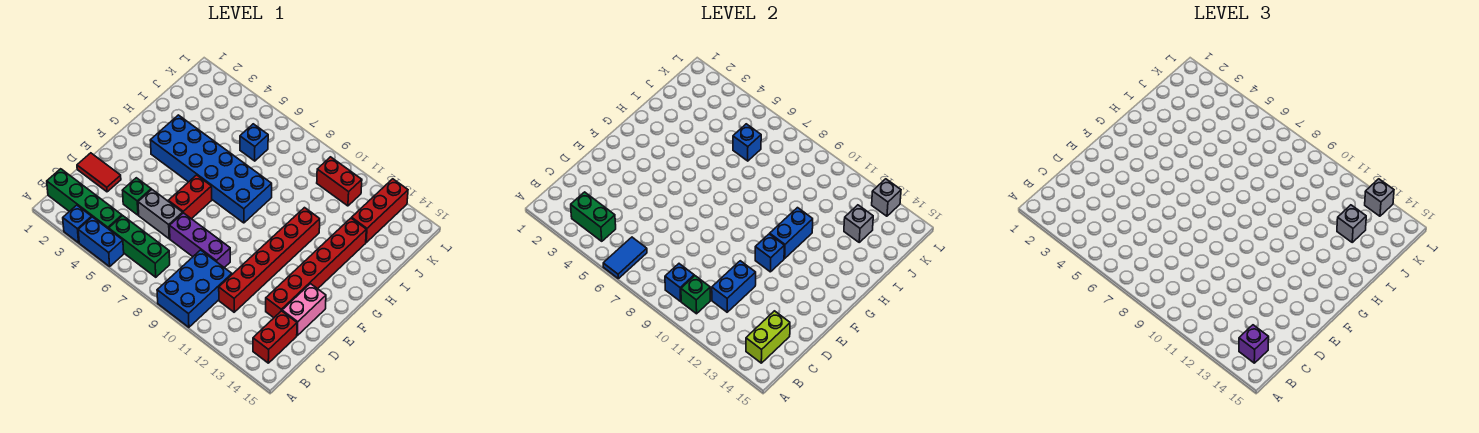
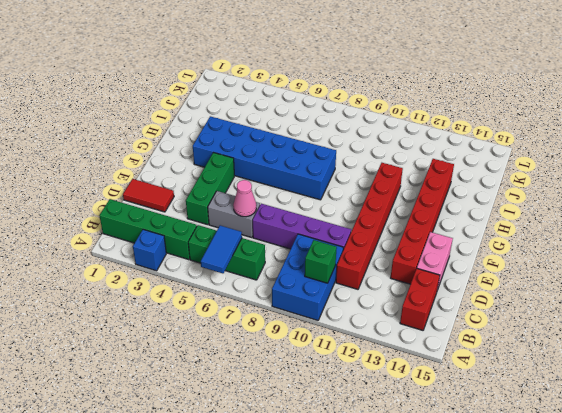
green brick D4:F4 level 1 -> green brick D4 level 1
pink cone D6 level 2 -> none
purple brick D7:D10 level 1 -> purple brick D7:D9 level 1
none -> blue brick A4:A5 level 1
none -> red brick E6:F6 level 1
none -> blue brick J6 level 1
none -> red brick J13:L13 level 1

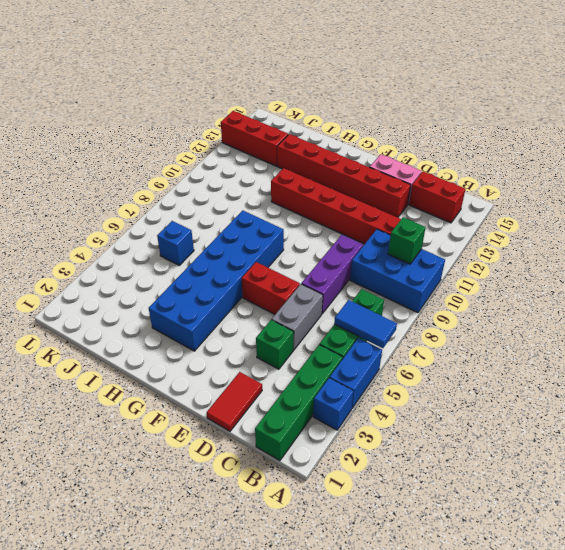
none -> red brick K10:K11 level 1
none -> green brick B3:B4 level 2
none -> blue brick B9 level 2
none -> lime brick B14:C14 level 2

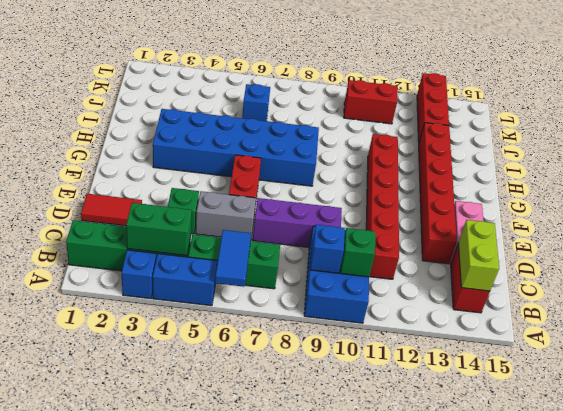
none -> blue brick C11:D11 level 2
none -> blue brick F11 level 2
none -> blue brick G11:H11 level 2
none -> blue brick J6 level 2

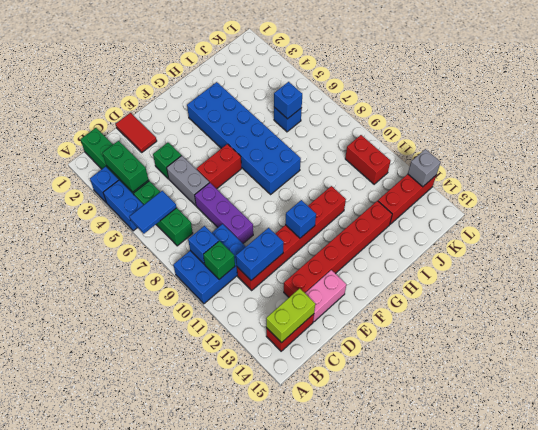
none -> blue brick G11:H11 level 2
none -> grey brick J13 level 2
none -> purple brick B14 level 3
none -> grey brick J13 level 3

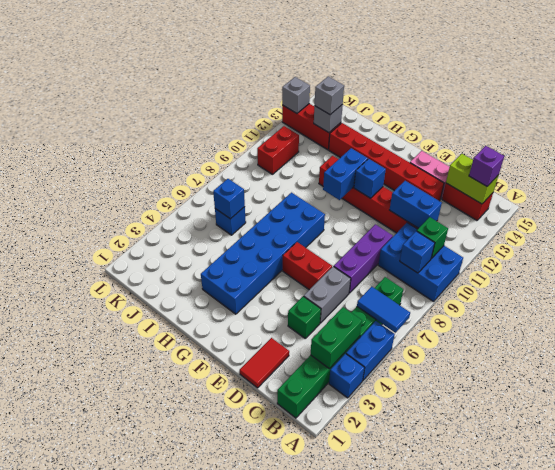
blue brick G10:G11 level 2 -> blue brick G11:H11 level 2
none -> grey brick L13 level 3

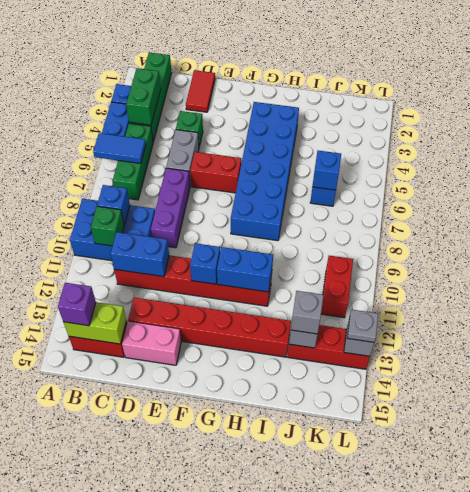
grey plate L13 level 3 -> grey brick L13 level 3

